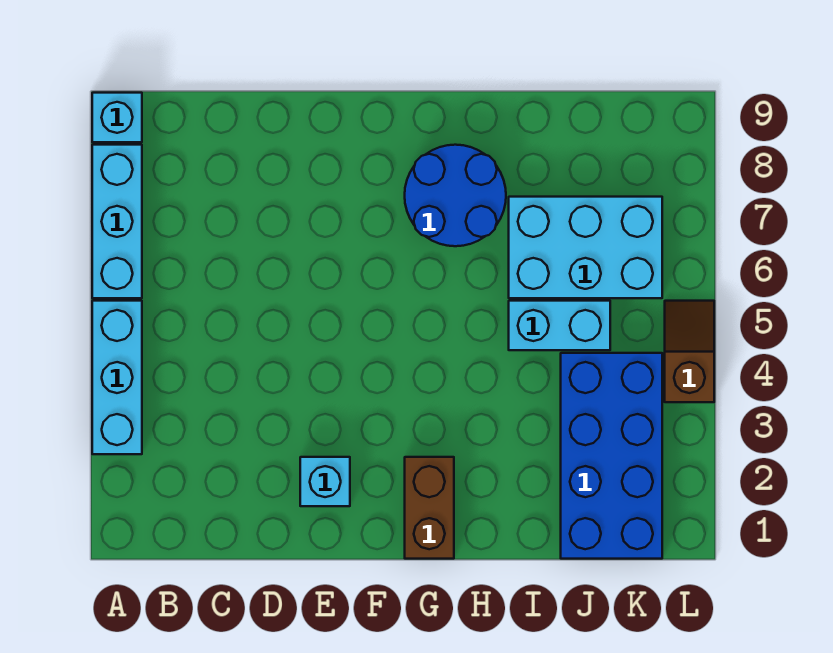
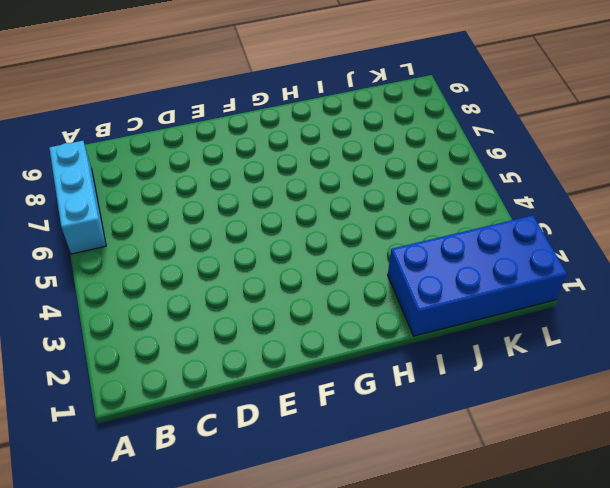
blue brick I1:L2 level 1 -> blue brick J1:K4 level 1
none -> cyan brick A3:A5 level 1
none -> cyan brick A9 level 1

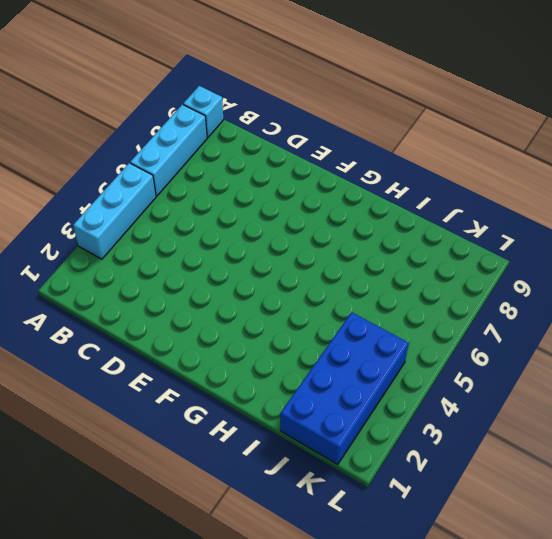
none -> cyan brick E2 level 1
none -> brown brick G1:G2 level 1

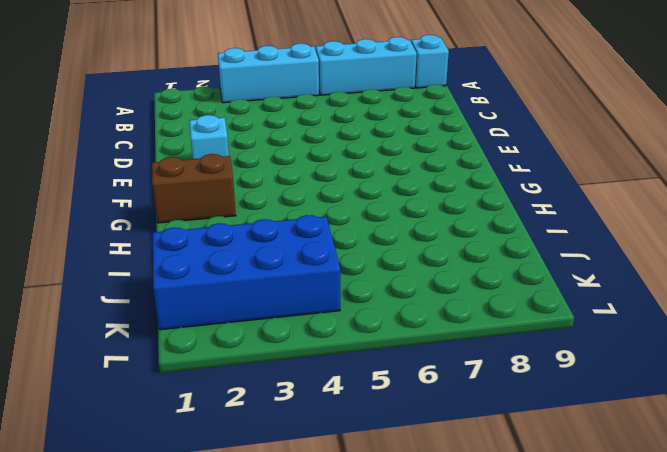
none -> blue round brick G7:H8 level 1
none -> cyan brick I5:J5 level 1

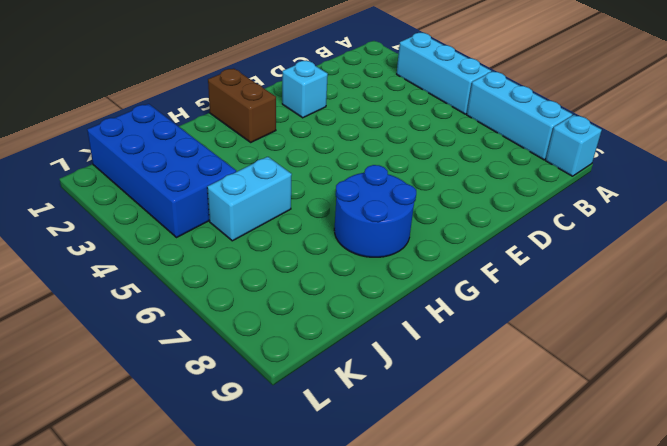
none -> cyan brick I6:K7 level 1
none -> brown slope L4:L5 level 1 top 4

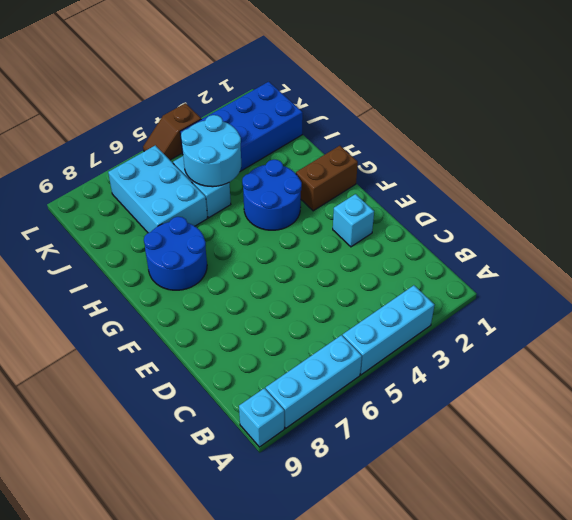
blue round brick G3:H4 level 1 -> none
cyan round brick I4:J5 level 2 -> none

